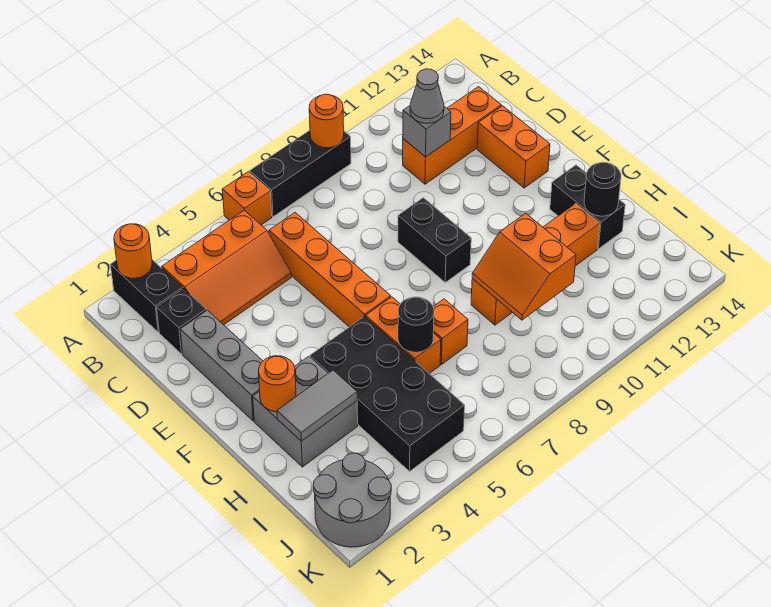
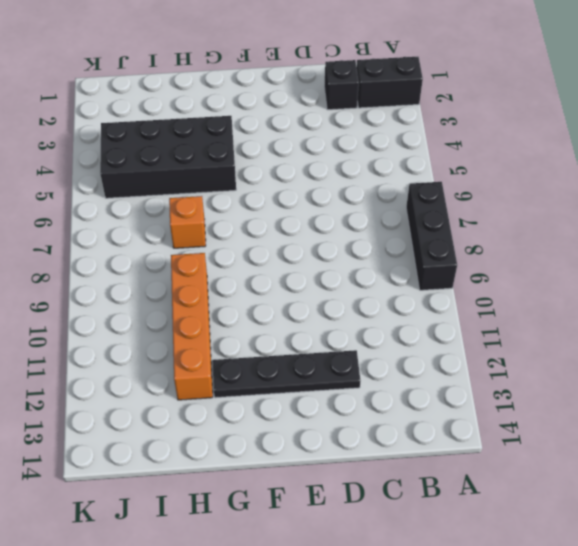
black plate D12:G12 level 1 -> none
none -> orange brick A6 level 1
none -> orange slope B3:C5 level 1 top B
none -> orange brick C6:F6 level 1

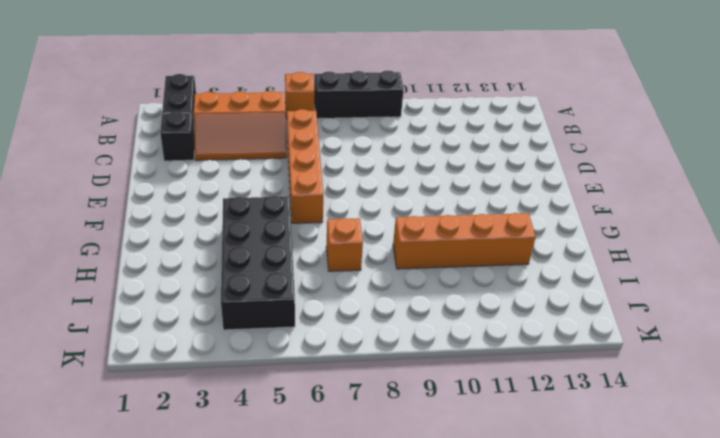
none -> orange brick C11:C13 level 1
none -> grey brick D2:F2 level 1
none -> orange brick D13:E13 level 1

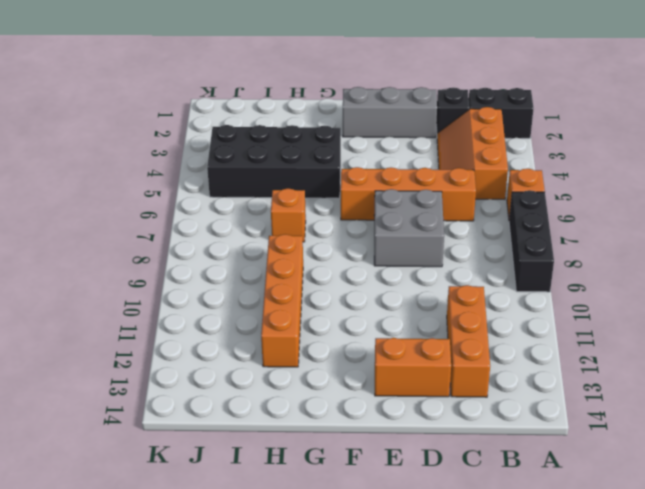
grey brick D7:E8 level 1 -> grey brick G2:H3 level 1
none -> black brick E9:F9 level 1
none -> orange brick G6:H6 level 1
none -> black brick G13:H13 level 1

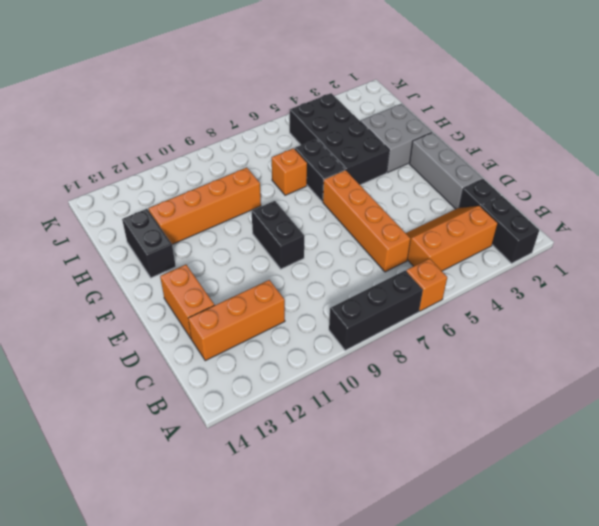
black brick G6:H6 level 1 -> orange brick G6:H6 level 1
none -> grey round brick J1:K2 level 1
none -> orange round brick A2 level 2
none -> orange round brick A9 level 2

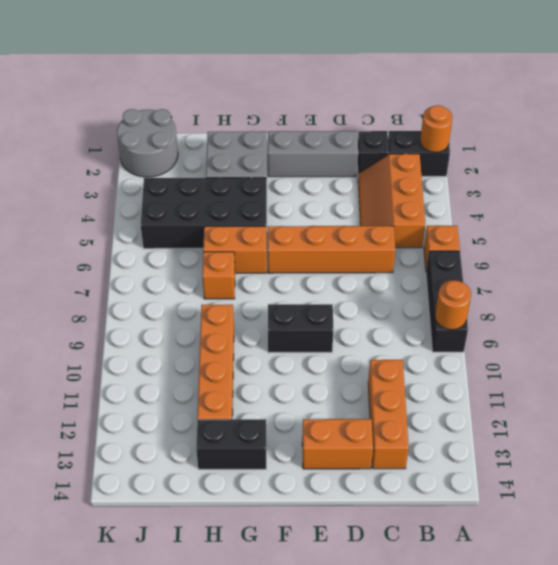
none -> grey brick C11 level 2
none -> orange round brick G2 level 2
none -> grey tile H2:H3 level 2

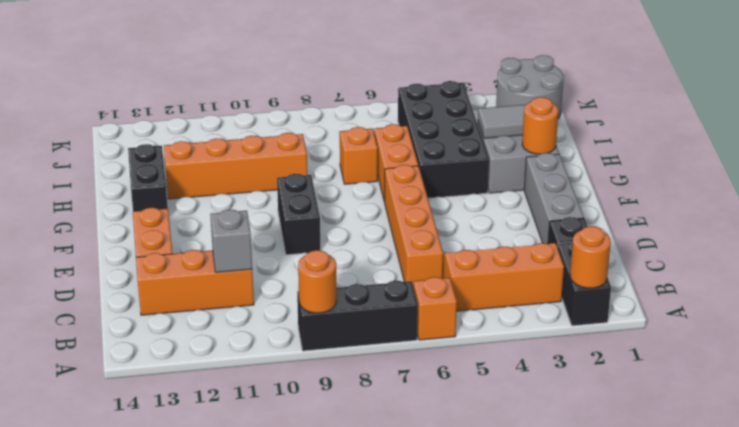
none -> black round brick H6 level 2
none -> orange slope H9:I10 level 2 top 10
none -> black round brick H13 level 2

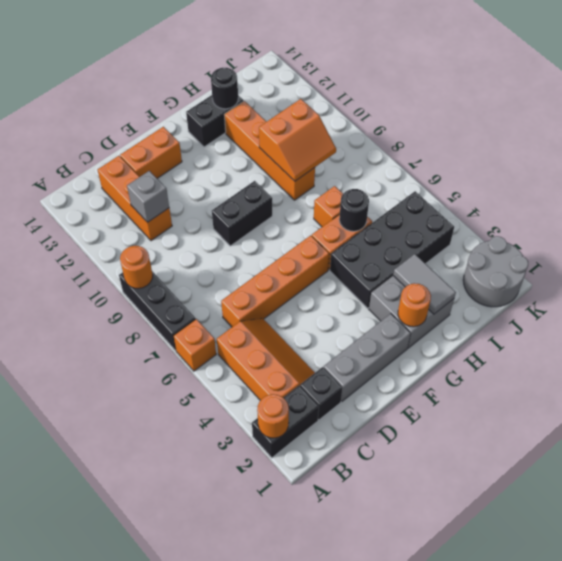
none -> grey cone C11 level 3

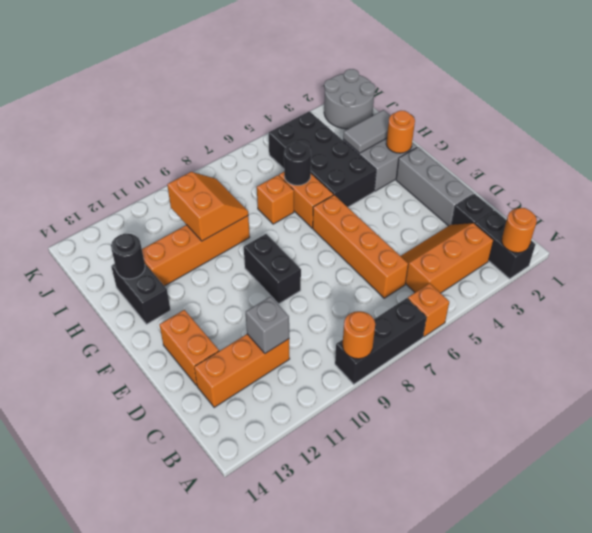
none -> grey cone C11 level 3

